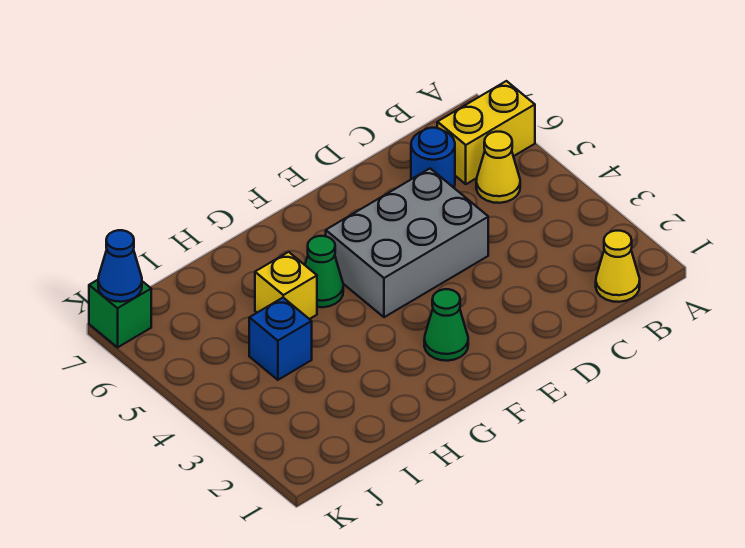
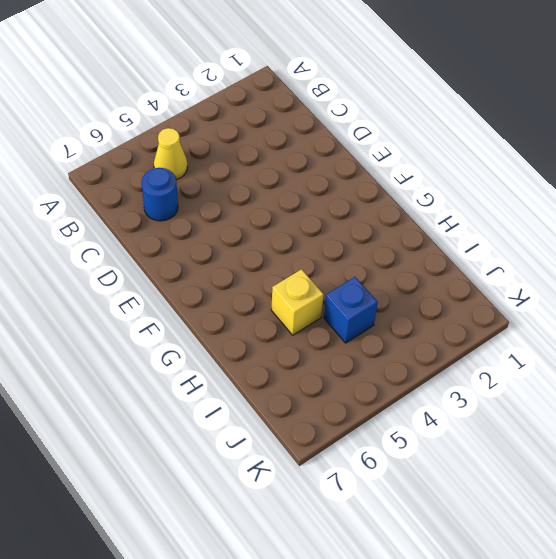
none -> yellow brick A6:B6 level 1
none -> yellow cone B1 level 1

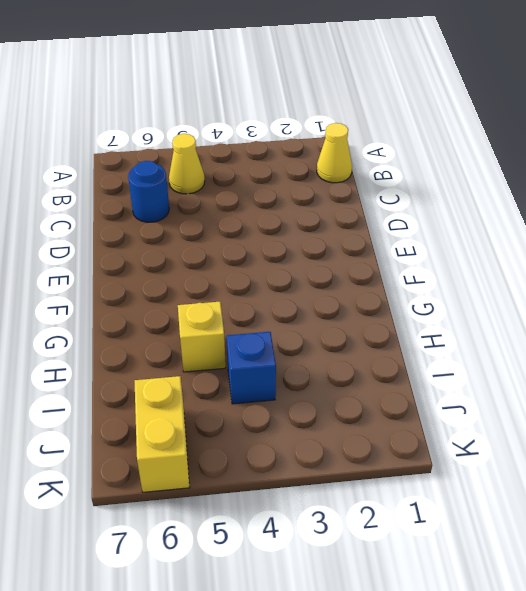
yellow brick J6:K6 level 1 -> yellow brick A6:B6 level 1
none -> grey brick D4:F5 level 1
none -> green cone F2 level 1

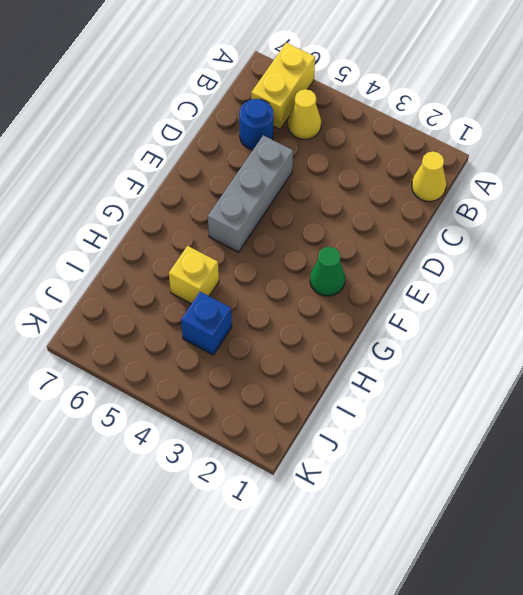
grey brick D5:F5 level 1 -> grey brick D4:F5 level 1
none -> green cone G5 level 1
none -> green brick K7 level 1

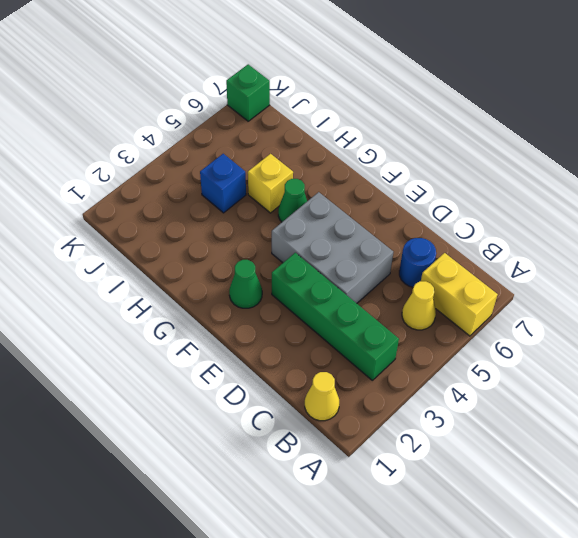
green brick B3:E3 level 1 -> none
none -> blue cone K7 level 2

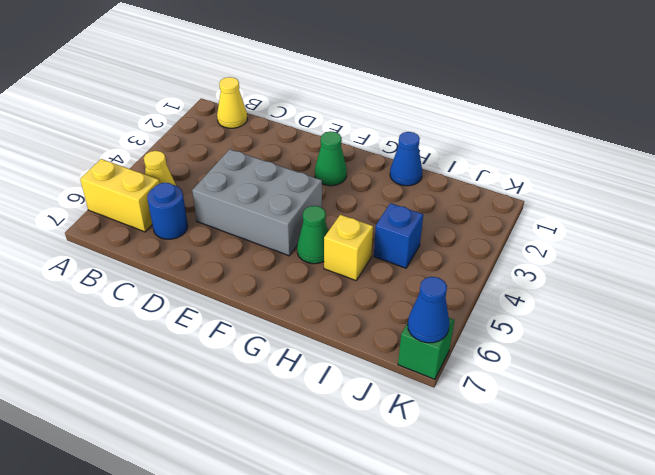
blue cone H1 level 1 -> none

